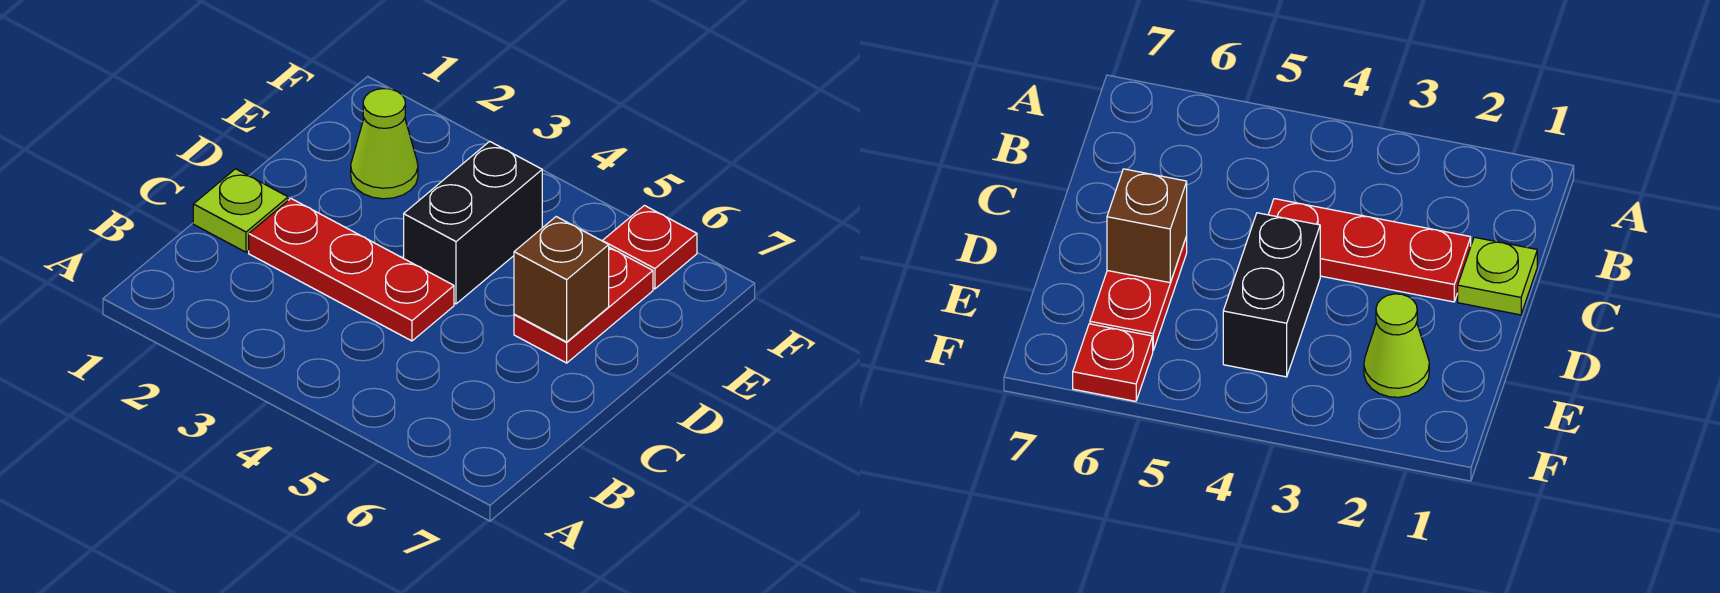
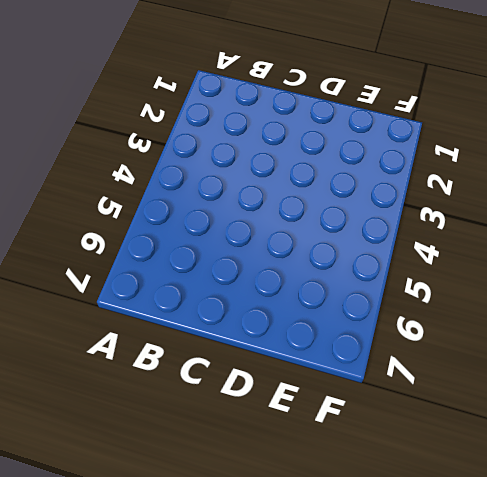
none -> lime plate C1 level 1
none -> red plate C2:C4 level 1

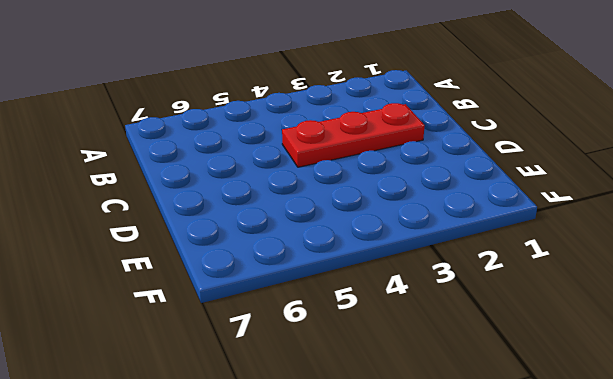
none -> lime plate C1 level 1
none -> black brick D4:E4 level 1

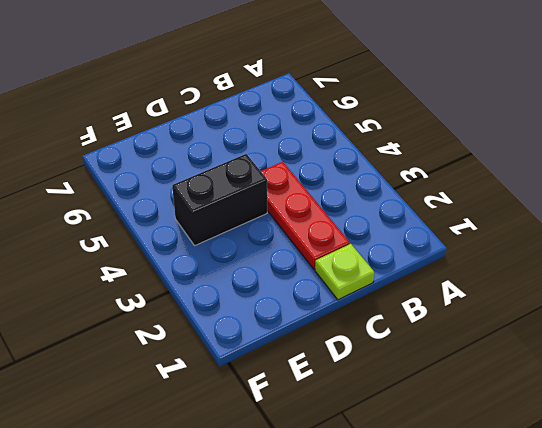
none -> red plate D6:E6 level 1
none -> lime cone E2 level 1

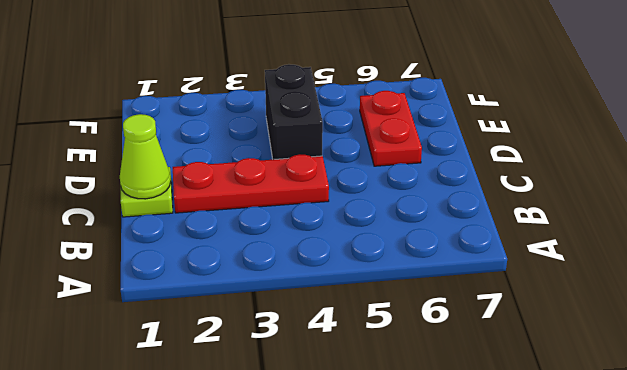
lime cone C1 level 2 -> lime cone E2 level 1
none -> red plate F6 level 1
none -> brown brick D6 level 2

